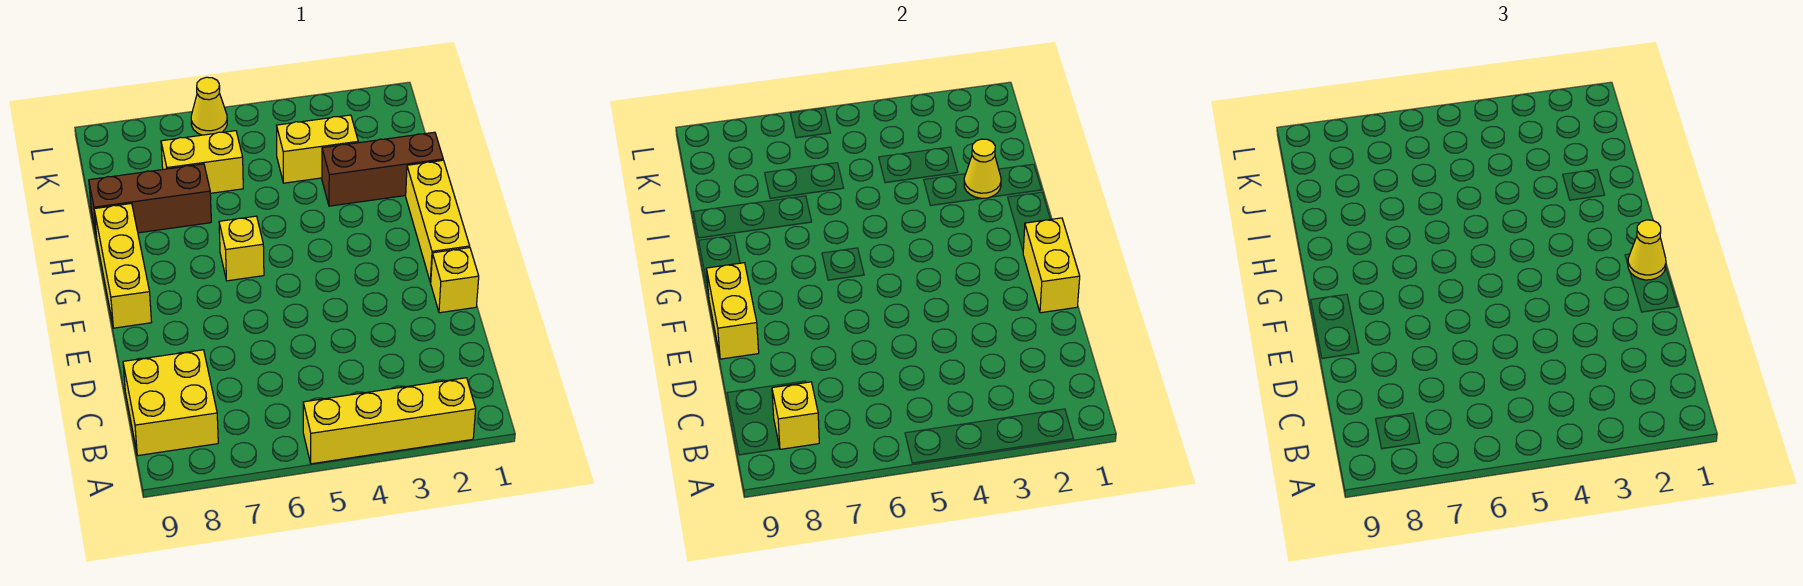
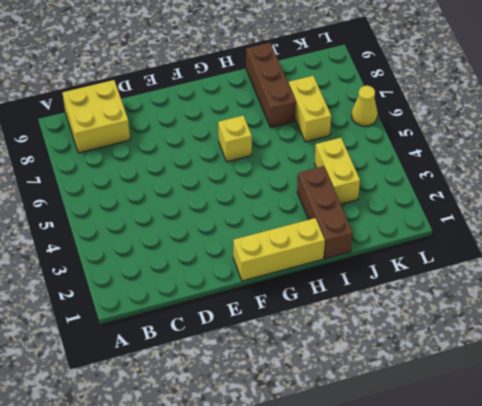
none -> yellow brick A2:A5 level 1
none -> yellow brick E1 level 1
none -> yellow brick F9:H9 level 1

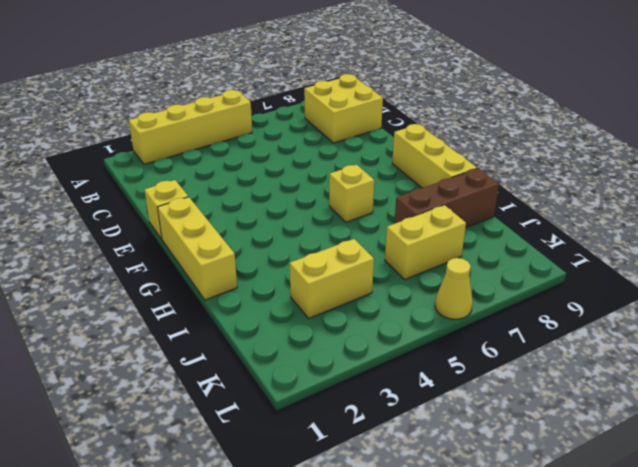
none -> brown brick I1:I3 level 1
none -> yellow brick B8 level 2
none -> yellow brick E1:F1 level 2

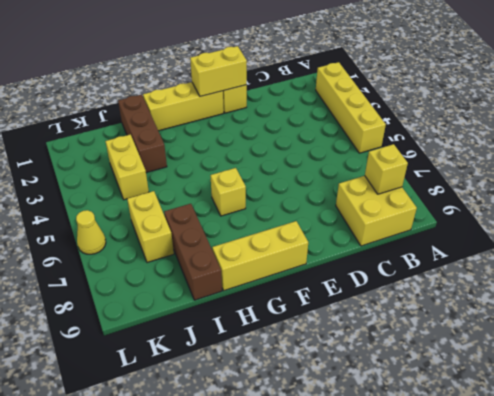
none -> yellow brick E9:F9 level 2
none -> yellow cone I2 level 2
none -> yellow cone F1 level 3

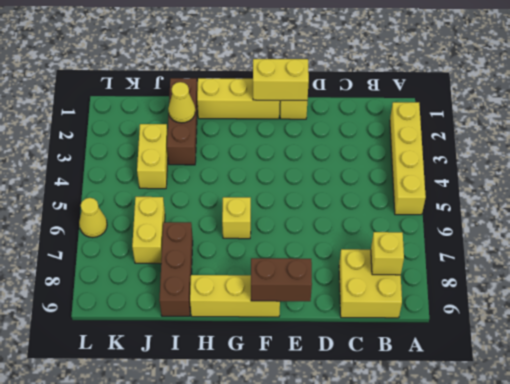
brown brick E9:F9 level 2 -> yellow brick E9:F9 level 2
none -> yellow cone F1 level 3

